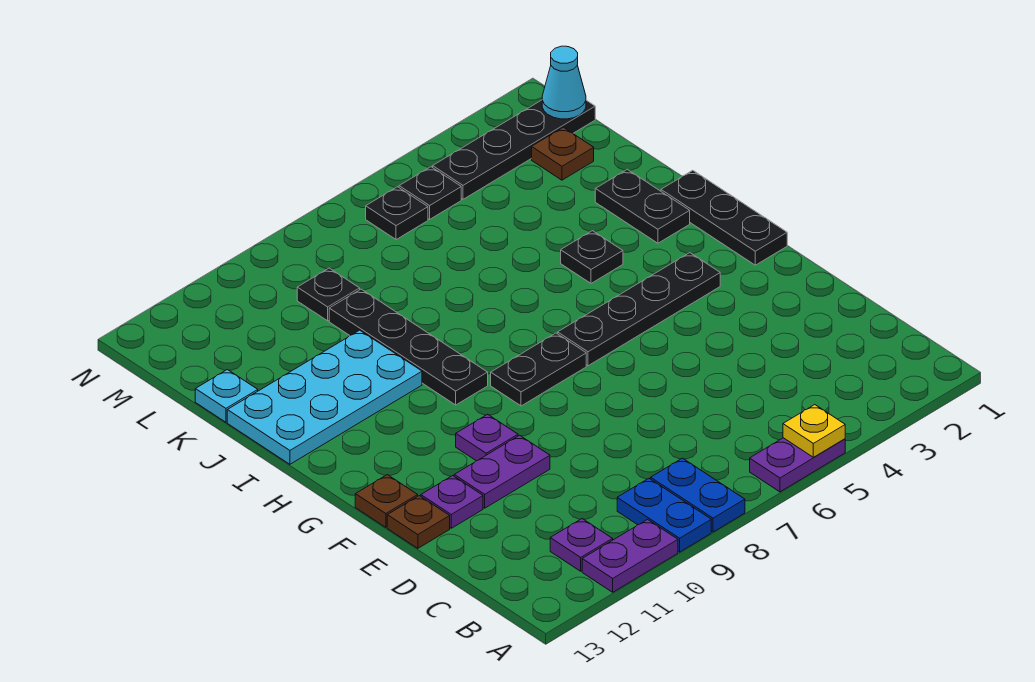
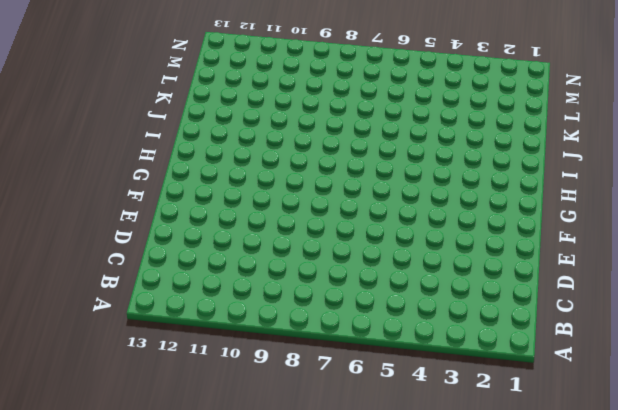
none -> purple plate A5:A6 level 1
none -> blue plate A8:B8 level 1
none -> blue plate A9:B9 level 1

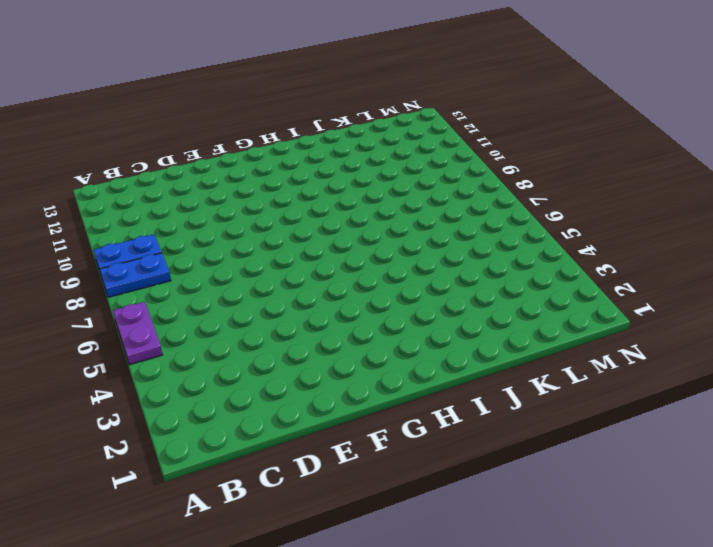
none -> purple plate A10:A11 level 1
none -> purple plate B11 level 1
none -> purple plate E10:E11 level 1

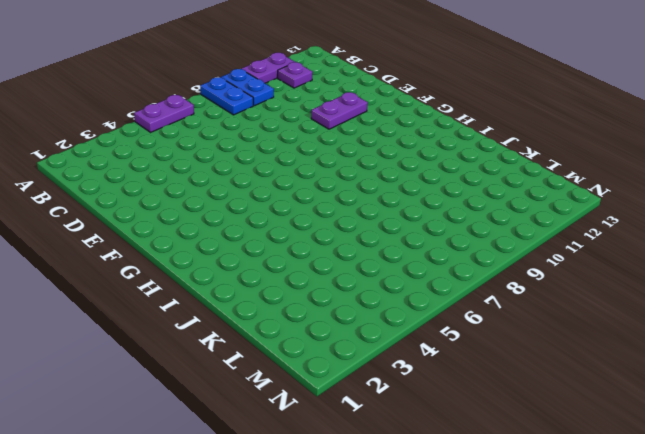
none -> purple plate E12 level 1
none -> brown plate E13 level 1
none -> purple plate F10 level 1

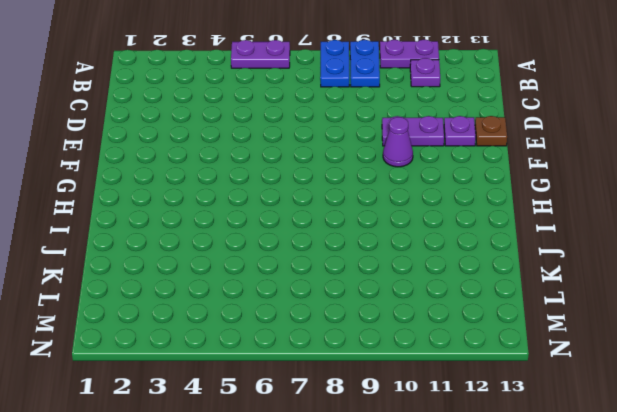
purple cone F10 level 1 -> purple plate F10 level 1
none -> brown plate F13 level 1
none -> black plate G1:I1 level 1
none -> black plate G3:G6 level 1

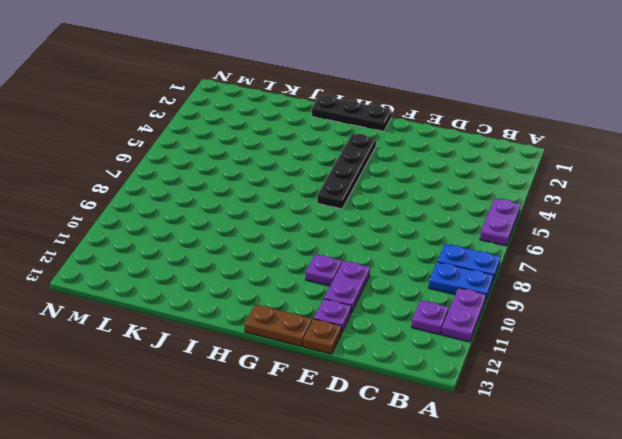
brown plate F13:G13 level 1 -> brown plate F13 level 1
none -> black plate G7:G8 level 1
none -> black plate H9:K9 level 1
none -> black plate I2:J2 level 1

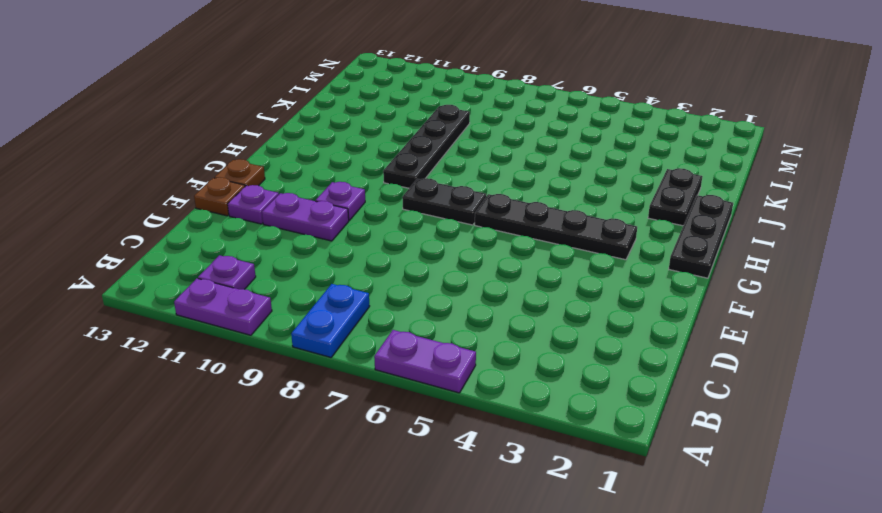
none -> blue plate A9:B9 level 1
none -> black plate I4 level 1
none -> cyan plate I10:J13 level 1

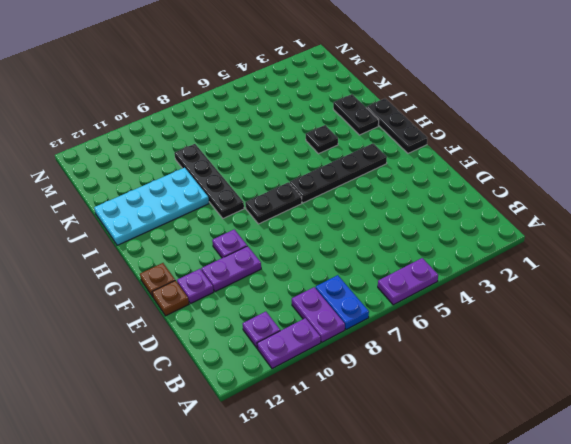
purple plate A9:B9 level 1 -> blue plate A9:B9 level 1
none -> cyan plate K13 level 1
none -> brown plate L2 level 1
none -> black plate L9 level 1

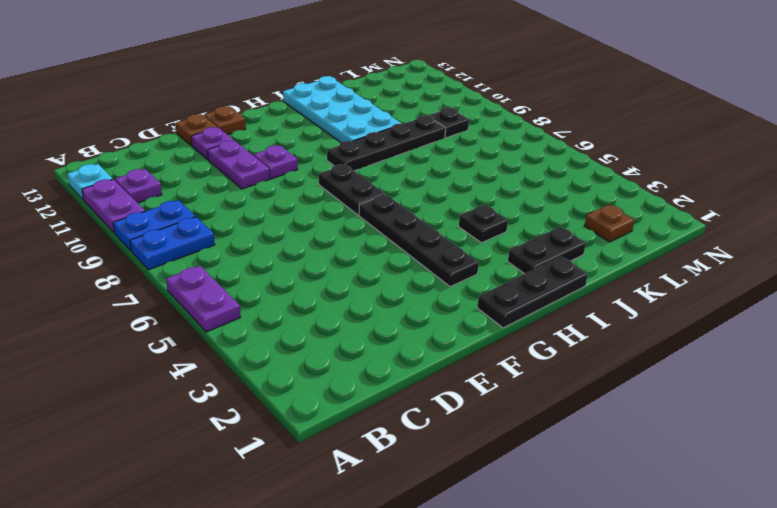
cyan plate A12 level 1 -> cyan plate K13 level 1
none -> black plate M1:M4 level 1
none -> black plate M5 level 1
none -> black plate M6 level 1

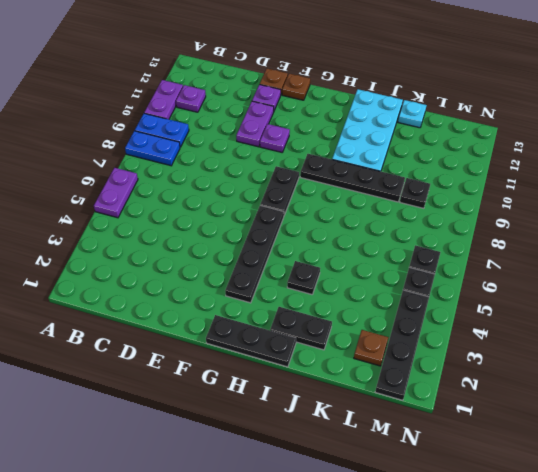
none -> yellow plate A5 level 2
none -> cyan cone M1 level 2

